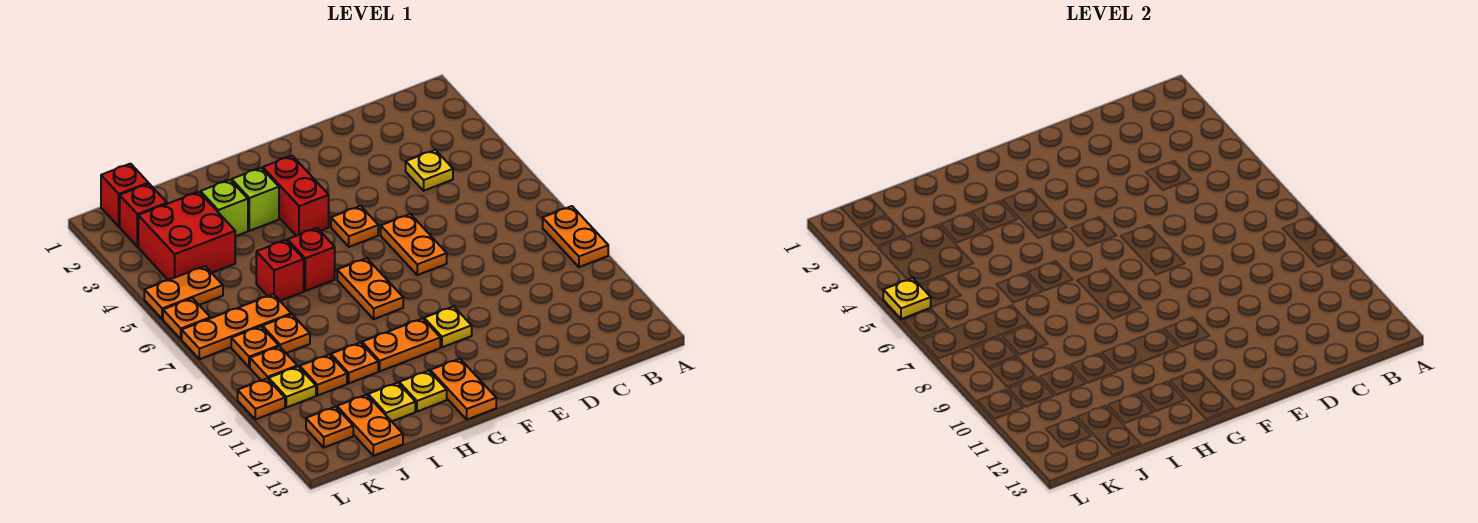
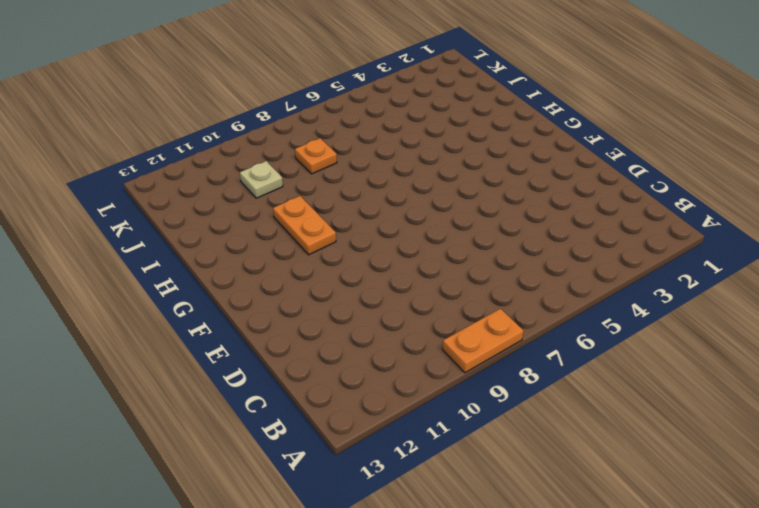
tan plate J10 level 1 -> orange plate J10 level 1
none -> yellow plate C4 level 1
none -> orange plate E6:E7 level 1
none -> orange plate F5 level 1
none -> yellow plate F10 level 1

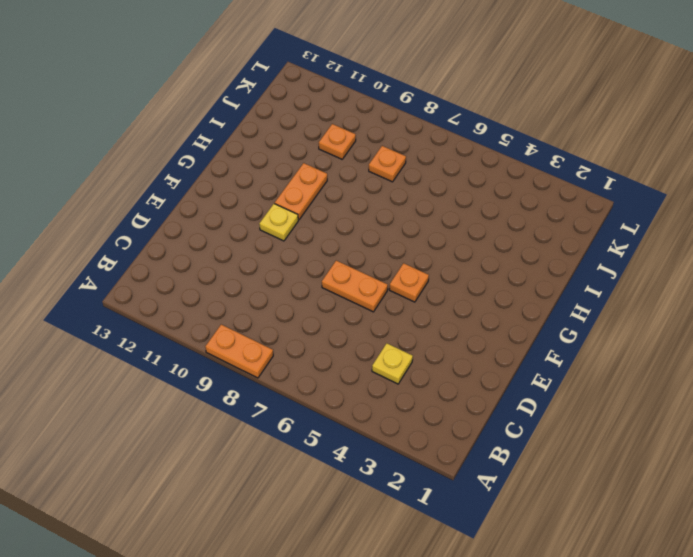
none -> red brick G3:G4 level 1
none -> orange plate G7:G8 level 1
none -> orange plate G12:G13 level 1
none -> lime brick H3 level 1

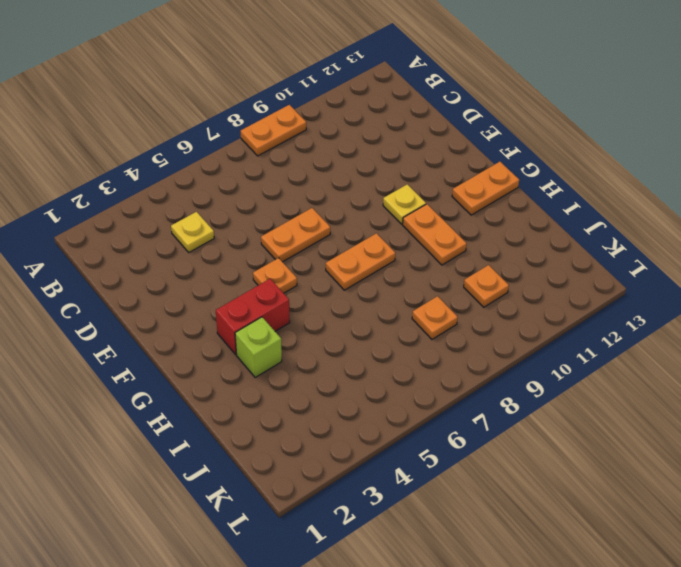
none -> red brick H6 level 1
none -> yellow plate H12 level 1
none -> lime brick I3 level 1
none -> red brick I6 level 1

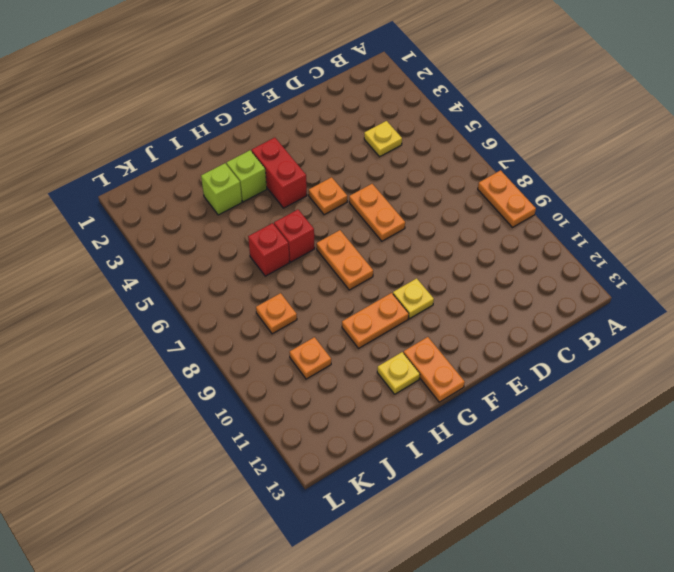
none -> orange plate I10 level 1
none -> yellow plate I12 level 1
none -> red brick J3:K4 level 1
none -> orange plate J7:L7 level 1

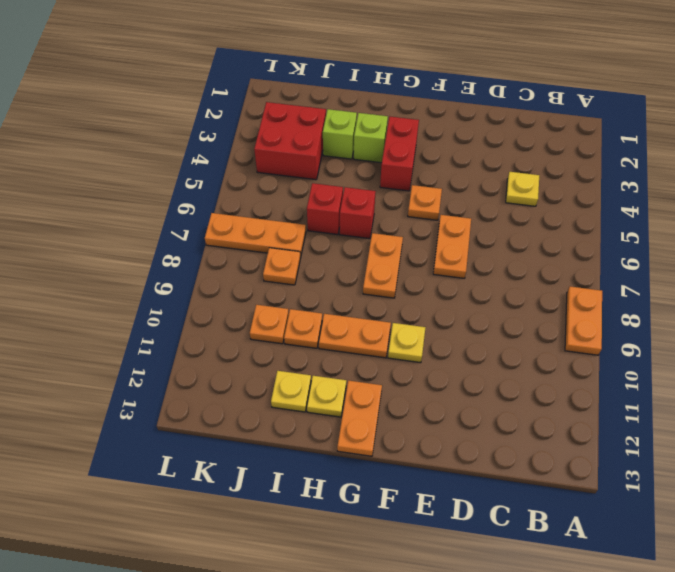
none -> orange plate J12:J13 level 1
none -> red brick K1 level 1
none -> red brick K2 level 1
none -> orange plate K5:L5 level 1

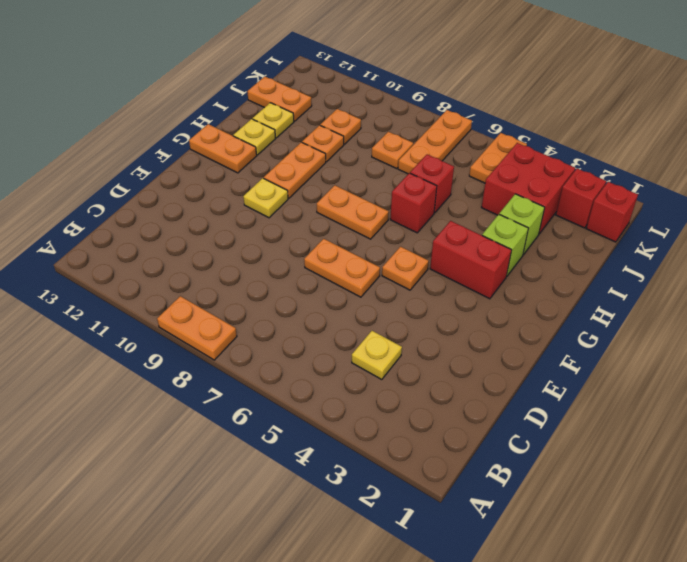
none -> orange plate K8 level 1
none -> orange plate K9 level 1
none -> yellow plate K10 level 1
none -> orange plate K12 level 1

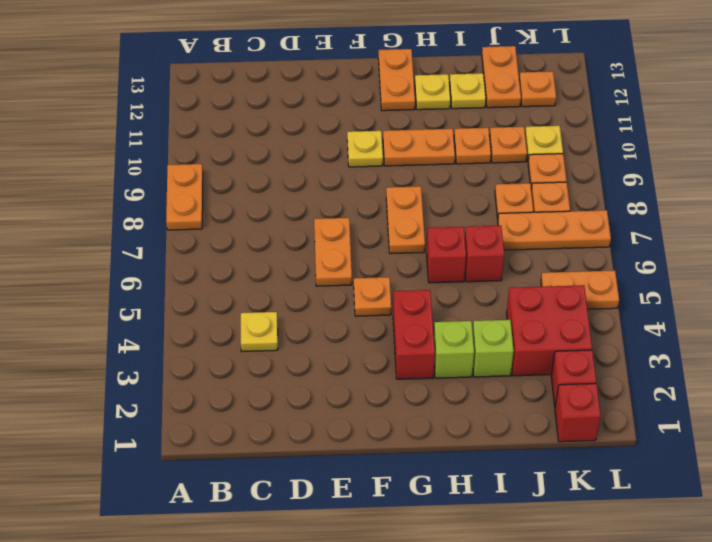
none -> orange plate L6 level 1
none -> orange plate L10 level 1
none -> yellow plate L5 level 2

